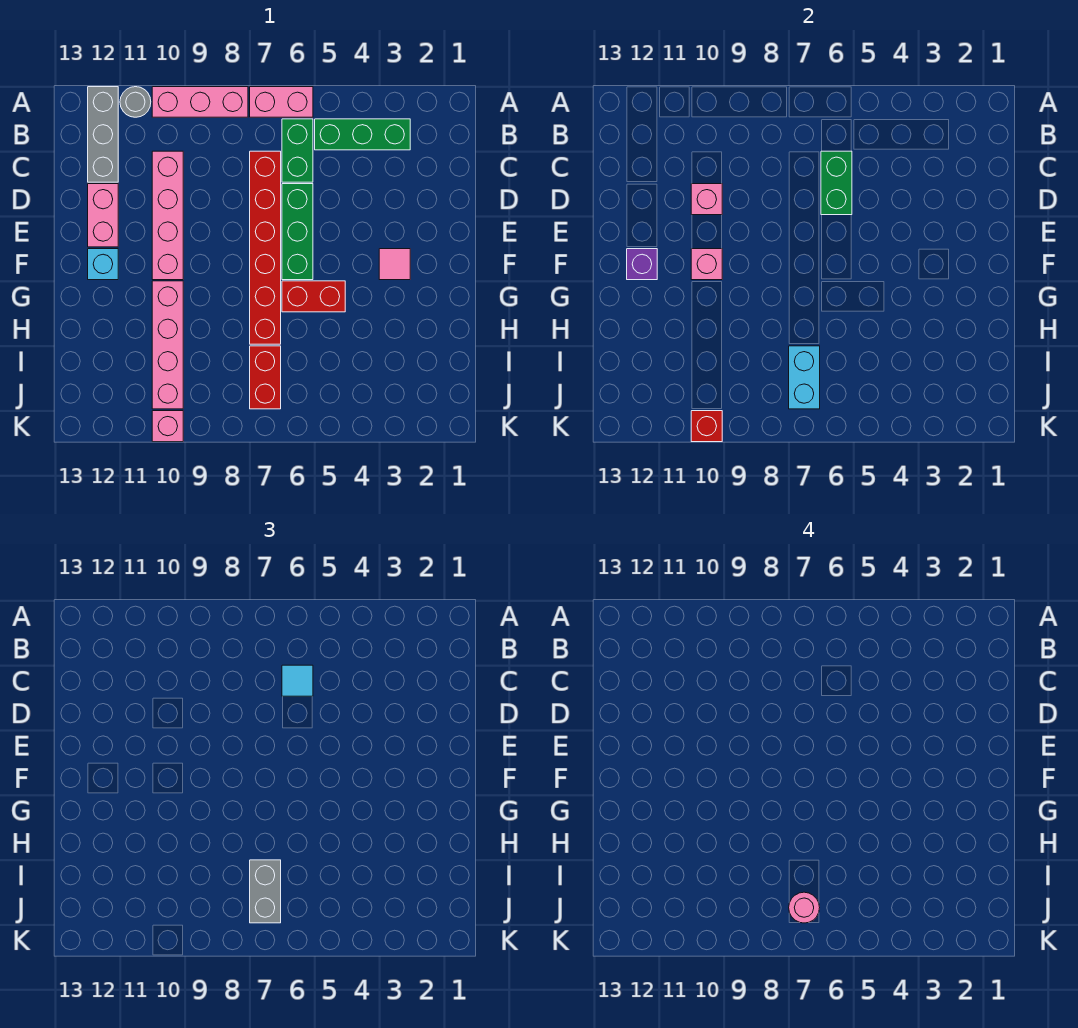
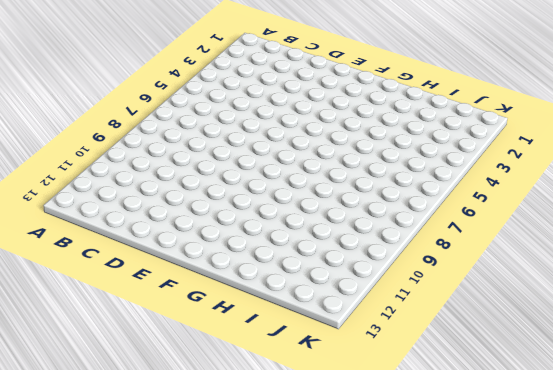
none -> pink brick A6:A7 level 1
none -> pink brick A8:A10 level 1
none -> grey round brick A11 level 1

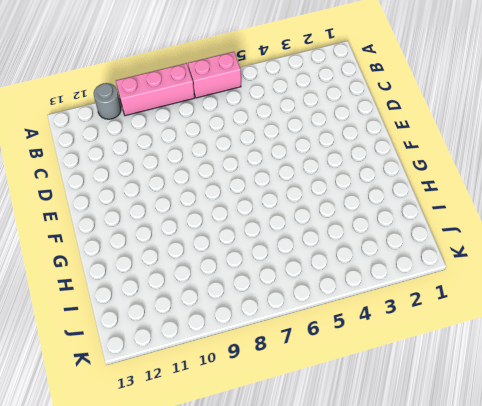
none -> grey brick A12:C12 level 1
none -> green brick B3:B5 level 1
none -> green brick B6:C6 level 1

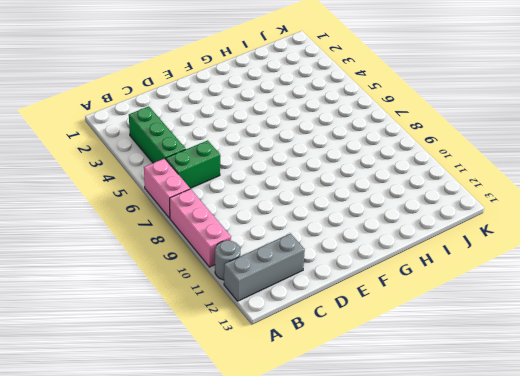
none -> red brick C7:H7 level 1
none -> pink brick C10:F10 level 1
none -> green brick D6:F6 level 1

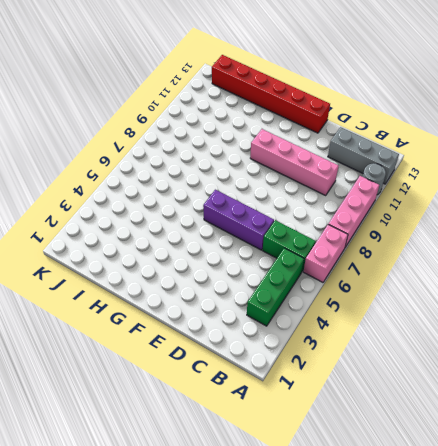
purple brick D6:F6 level 1 -> green brick D6:F6 level 1
red brick E13:J13 level 1 -> red brick C7:H7 level 1
none -> pink brick D12:E12 level 1
none -> pink tile F3 level 1
none -> cyan brick F12 level 1

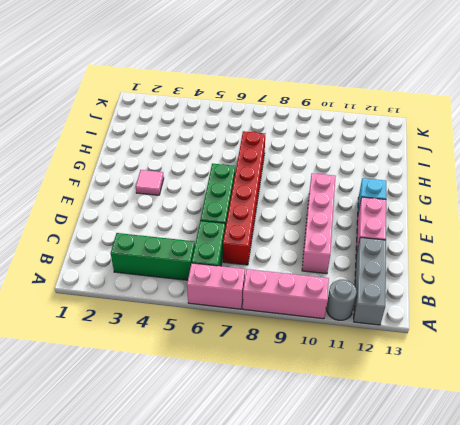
none -> red brick G5:G6 level 1
none -> pink brick G10:J10 level 1
none -> red brick I7:J7 level 1

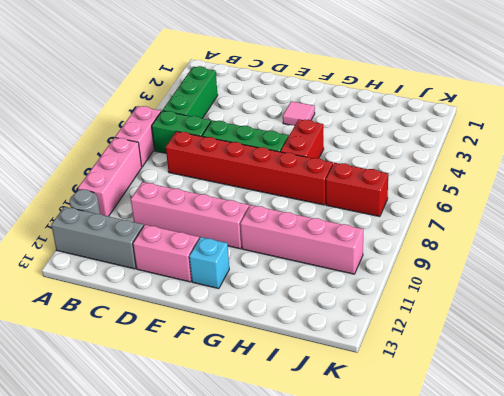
none -> pink brick K10 level 1
none -> green brick C6:D6 level 2
none -> pink brick D10 level 2

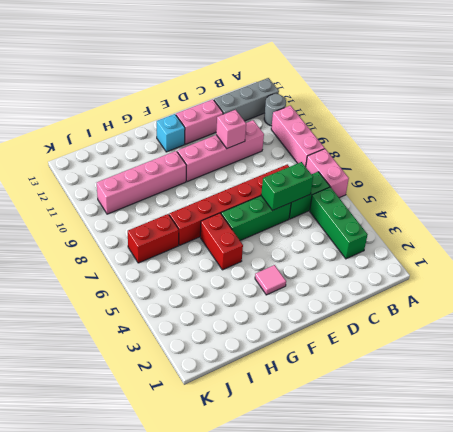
none -> pink brick K10 level 1
none -> pink brick F10 level 2
none -> purple brick F12 level 2

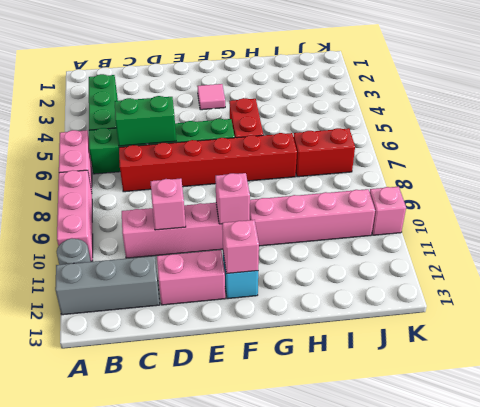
pink brick F12 level 2 -> purple brick F12 level 2
none -> cyan brick I7:J7 level 2
none -> red brick K10 level 2
none -> cyan tile C6 level 3

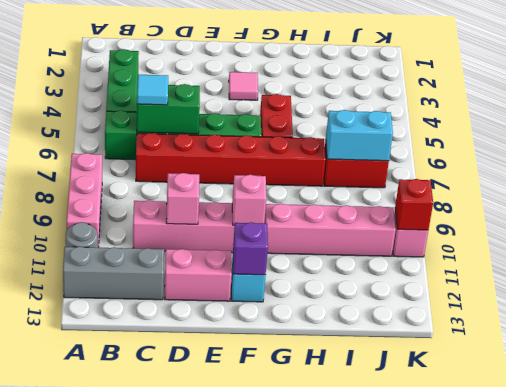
none -> pink brick A6:A7 level 1
none -> grey brick I7:J7 level 3
none -> pink round brick J7 level 4

